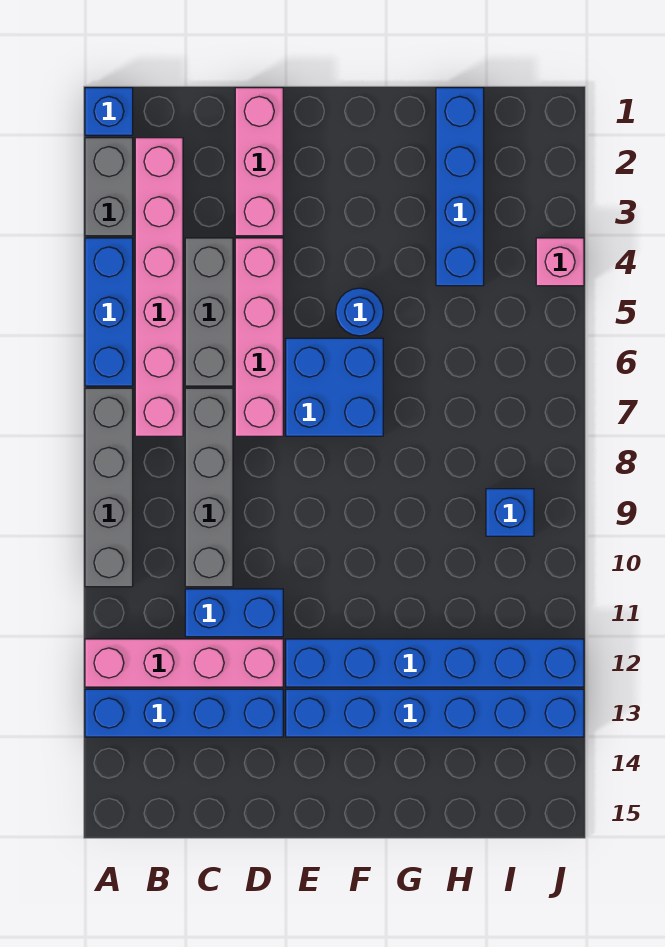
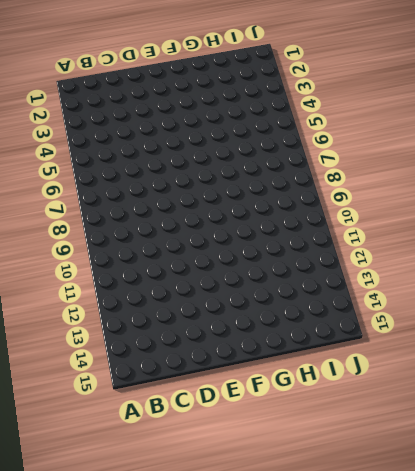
none -> blue brick A1 level 1
none -> grey brick A2:A3 level 1
none -> blue brick A4:A6 level 1

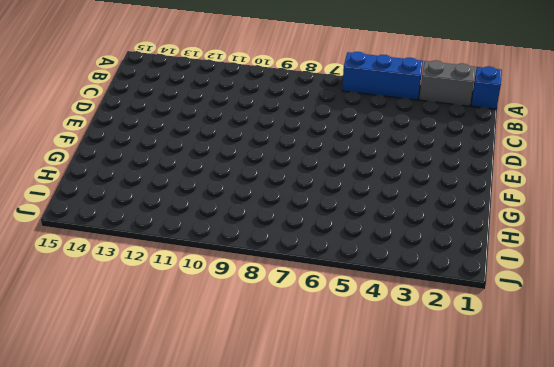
none -> grey brick A7:A10 level 1
none -> pink brick A12:D12 level 1
none -> blue brick A13:D13 level 1

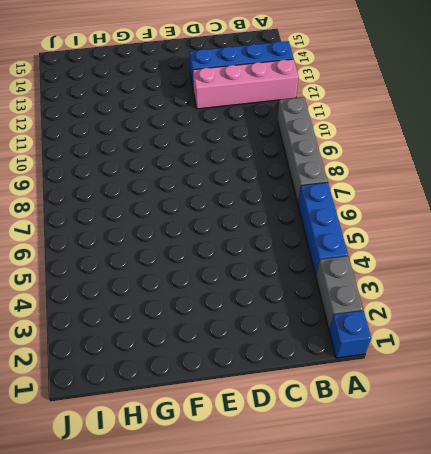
none -> pink brick B2:B7 level 1
none -> grey brick C4:C6 level 1
none -> grey brick C7:C10 level 1

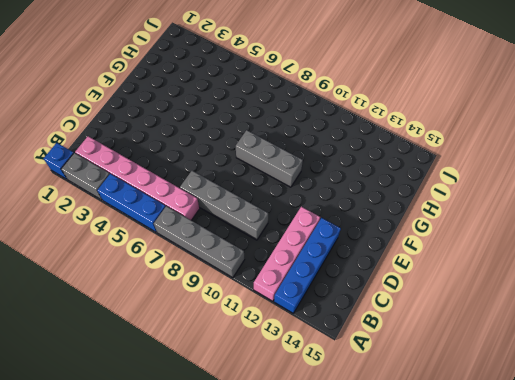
grey brick F8:F10 level 1 -> grey brick C4:C6 level 1
none -> blue brick C11:D11 level 1
none -> pink brick D1:D3 level 1
none -> pink brick D4:D7 level 1

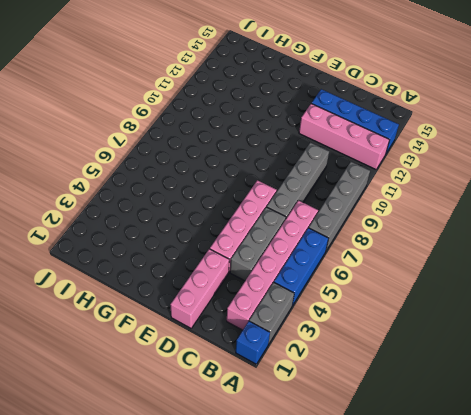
none -> blue brick C11:D11 level 1
none -> blue brick E6:F7 level 1
none -> blue brick E12:J12 level 1

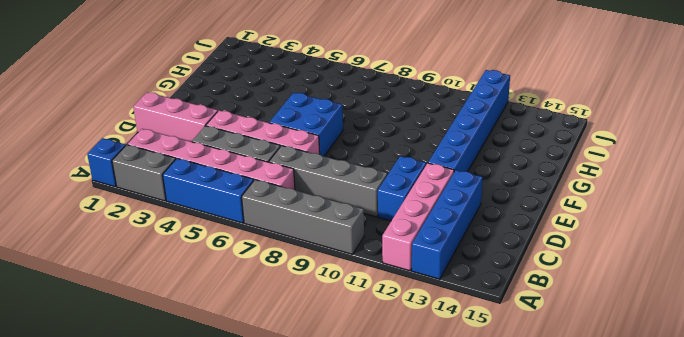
none -> blue brick E13:J13 level 1
none -> blue round brick F5 level 1
none -> blue brick H1:H4 level 1

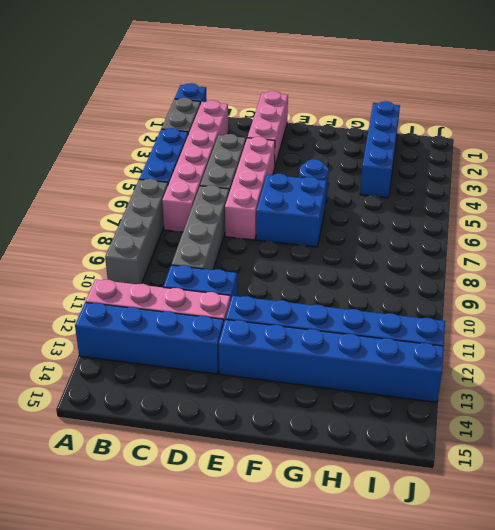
none -> blue brick I9 level 1
none -> pink brick J4 level 1

